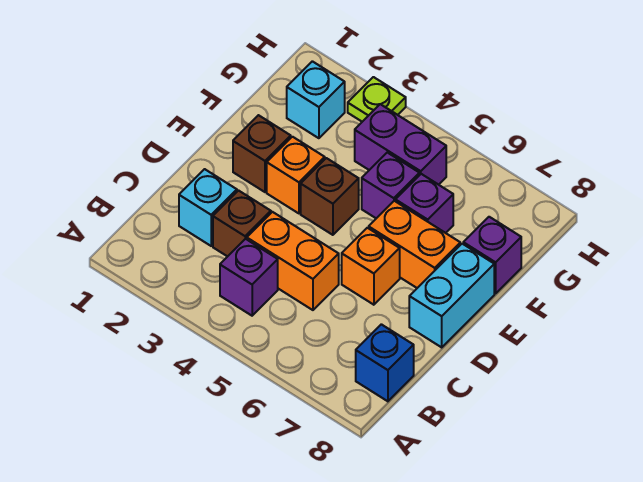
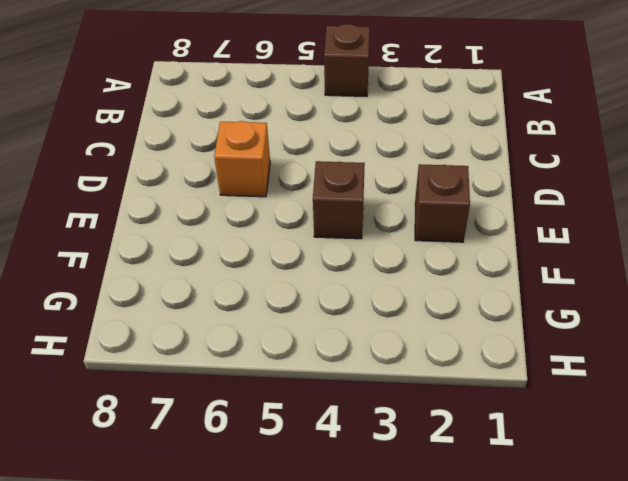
brown brick A4 level 1 -> brown brick C3 level 1
none -> purple brick B4 level 1
none -> blue brick B8 level 1
none -> cyan brick C2 level 1

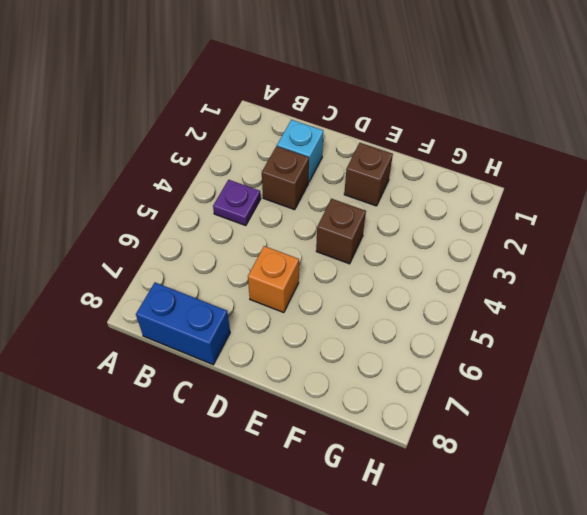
purple plate B4 level 1 -> purple brick B4 level 1
blue brick B8:C8 level 1 -> blue brick B8 level 1
none -> orange brick C4:C5 level 1
none -> cyan brick D8:E8 level 1
none -> orange brick E3 level 1

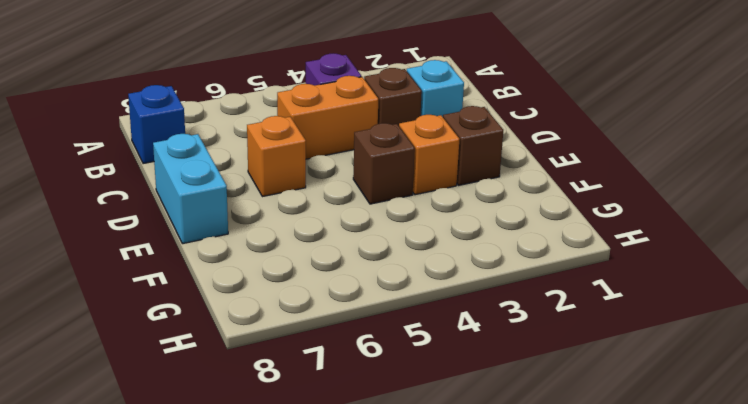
none -> orange brick E6:E7 level 1
none -> purple brick F5 level 1
none -> purple brick F6 level 1

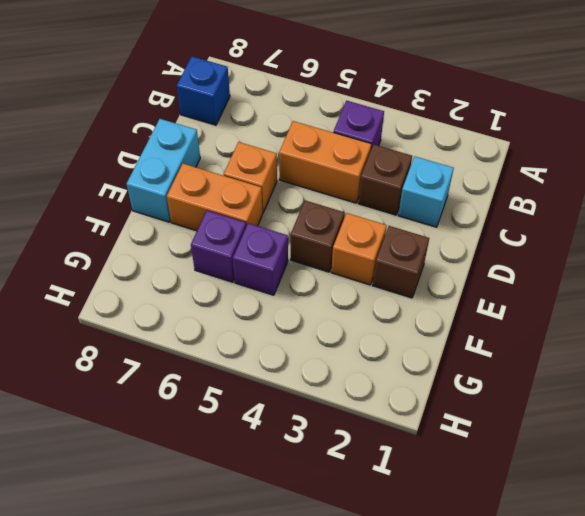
none -> purple brick F8 level 1
none -> cyan brick G2 level 1
none -> purple brick G4:G5 level 1

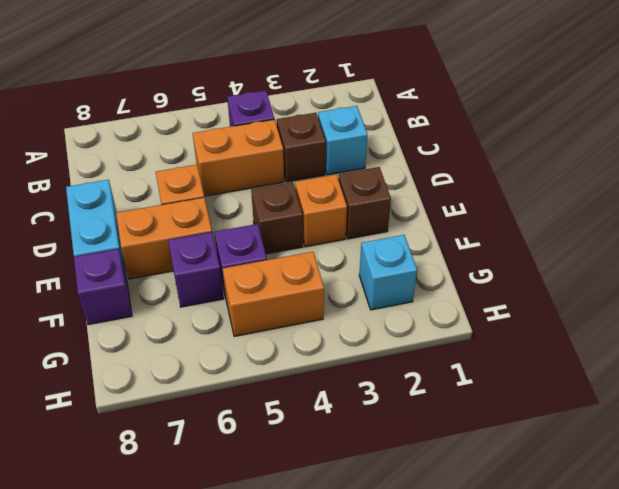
orange brick G4:G5 level 1 -> purple brick G4:G5 level 1
none -> blue brick B8 level 1
none -> lime plate H3 level 1

